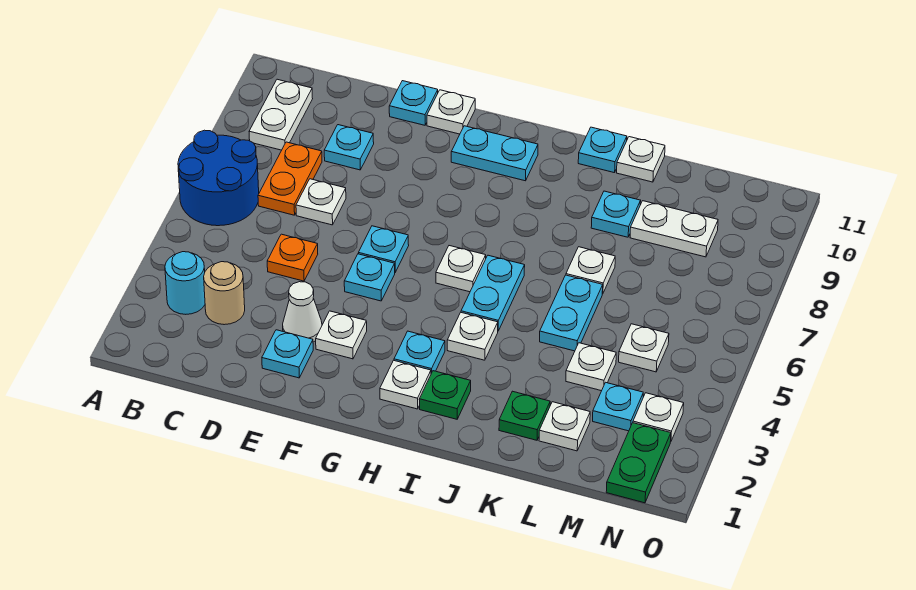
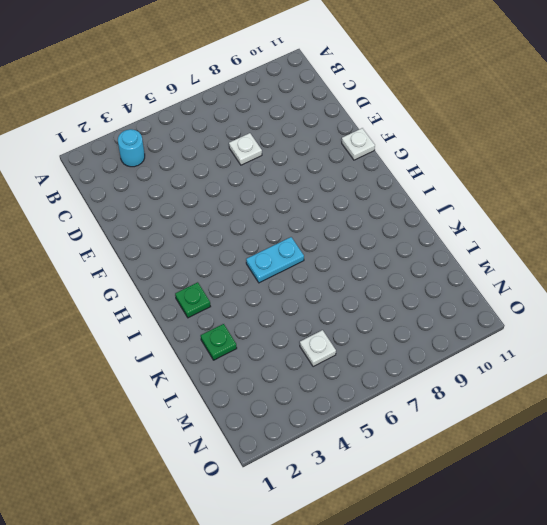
none -> blue round brick A6:B7 level 1
none -> white plate B9:B10 level 1
none -> tan round brick C3 level 1
none -> orange plate C7:C8 level 1

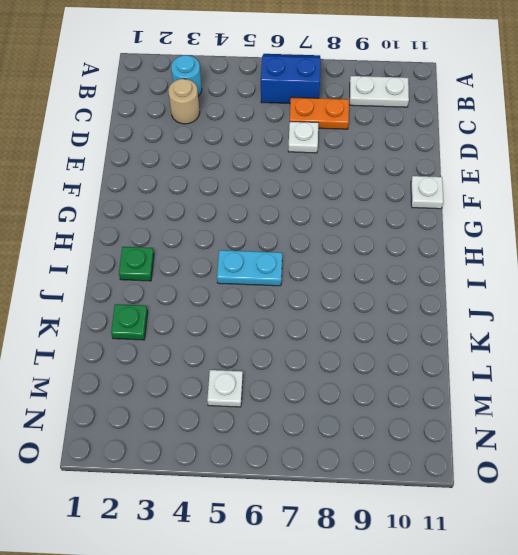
blue slope A6:B7 level 1 top B -> blue round brick A6:B7 level 1
none -> orange plate D5 level 1
none -> cyan plate D9 level 1
none -> cyan plate E2 level 1
none -> white cone E3 level 1

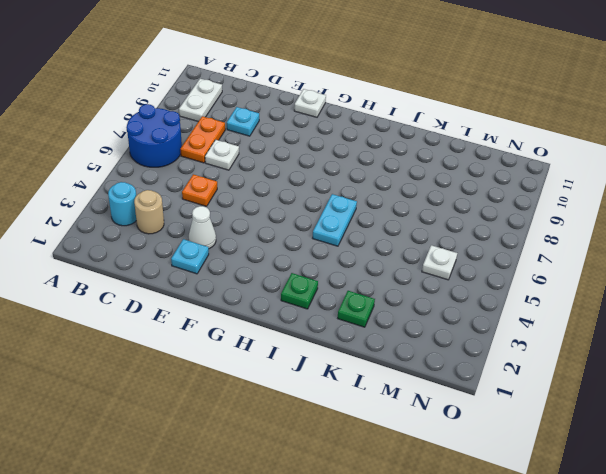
none -> cyan plate E11 level 1
none -> white plate F3 level 1
none -> cyan plate F5 level 1
none -> cyan plate F6 level 1

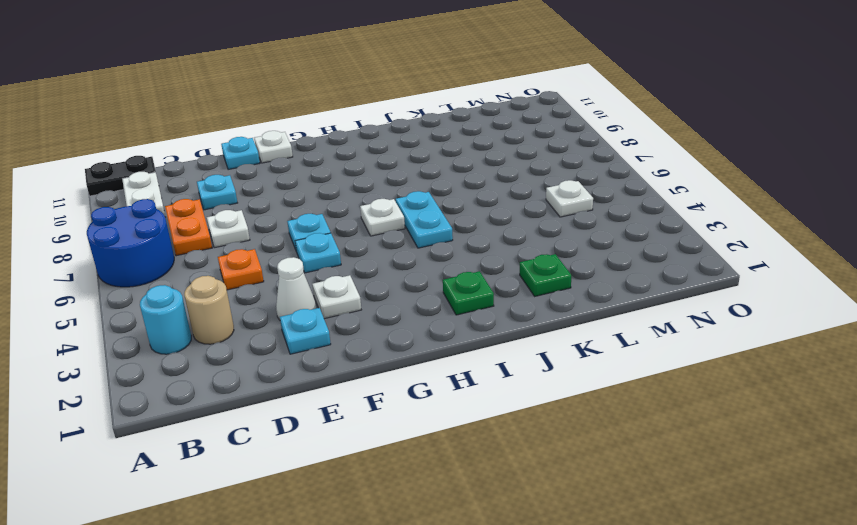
black plate A11:B11 level 1 -> none
none -> cyan plate G10:H10 level 1
none -> white plate H2 level 1
none -> cyan plate H3 level 1
none -> white plate I4 level 1

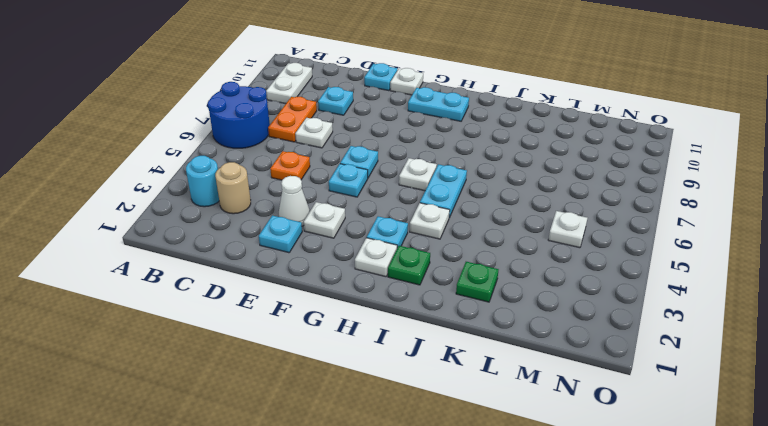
none -> cyan plate J11 level 1
none -> cyan plate K5:K6 level 1
none -> white plate K7 level 1
none -> cyan plate K9 level 1

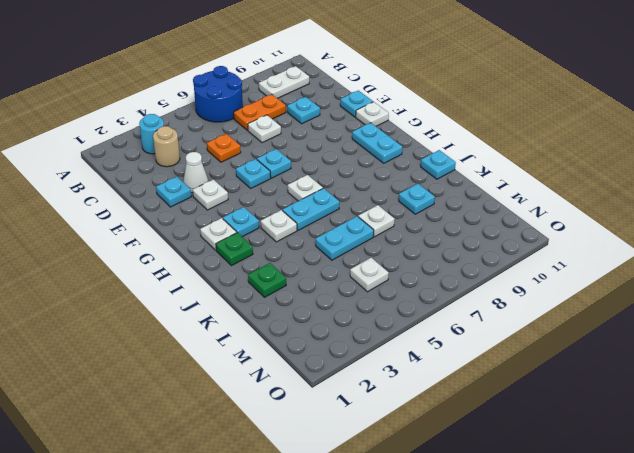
none -> white plate K11 level 1
none -> white plate L2 level 1
none -> white plate L4 level 1
none -> white plate L9:M9 level 1

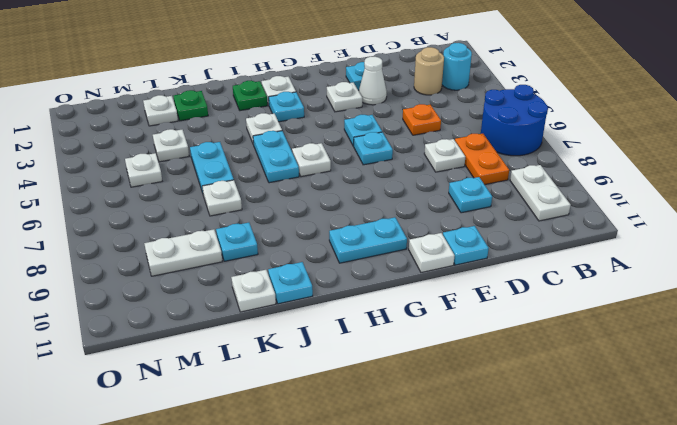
none -> cyan plate M3 level 1
none -> green plate N1:N2 level 1
none -> white plate N3 level 1

